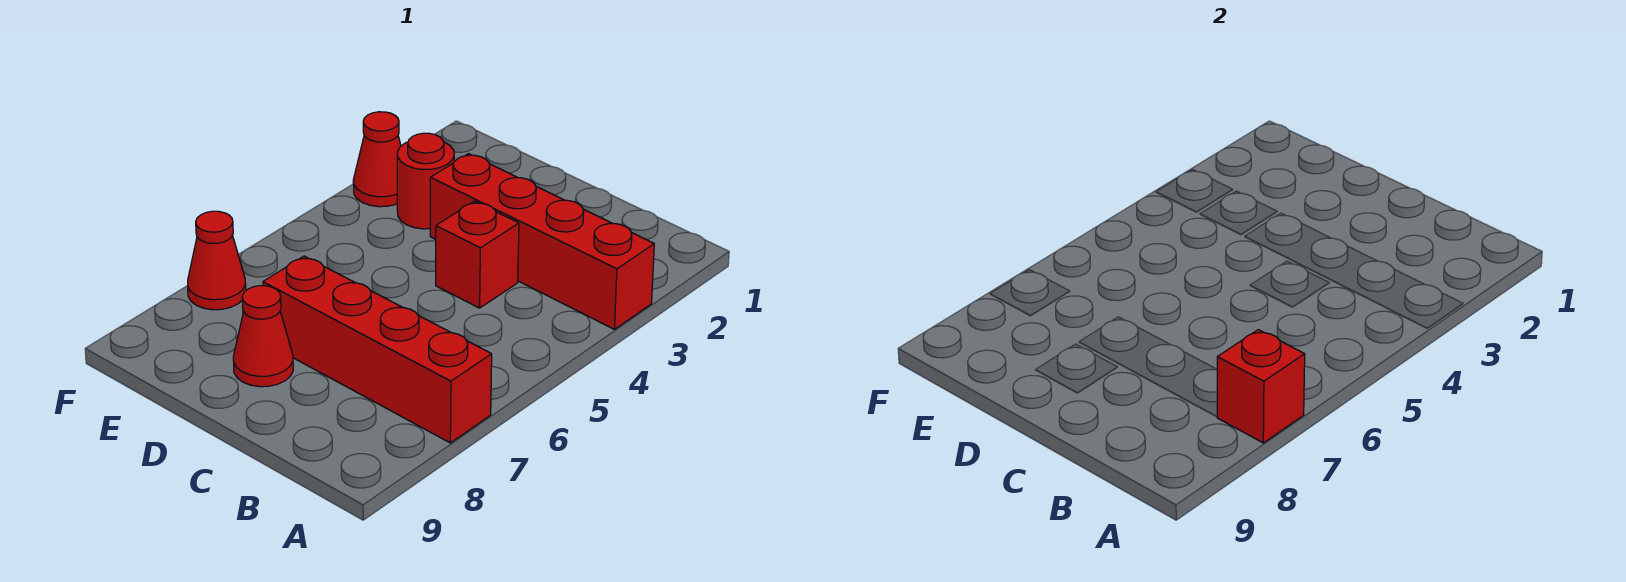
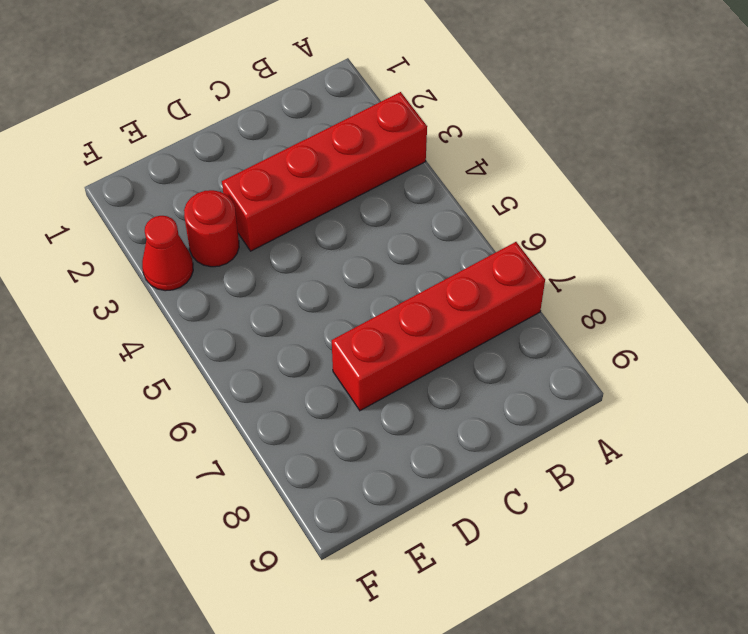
none -> red brick C4 level 1
none -> red cone D8 level 1

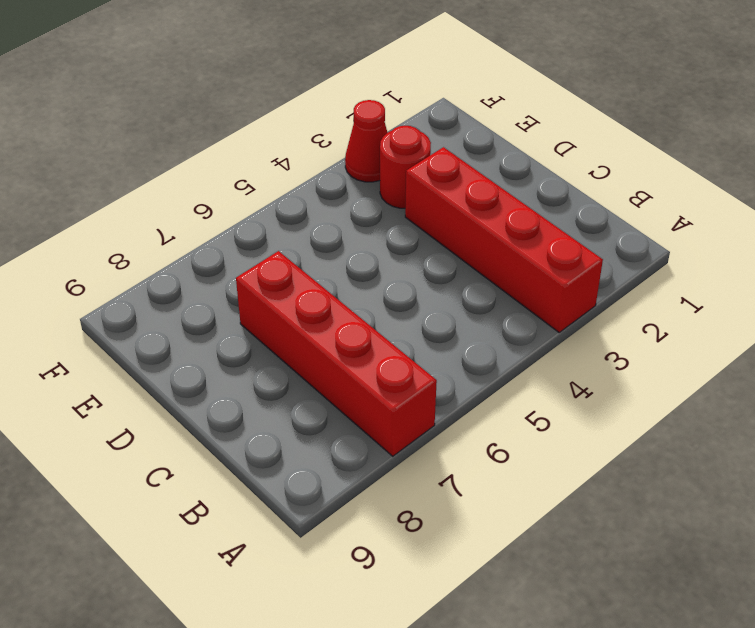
none -> red brick C4 level 1
none -> red cone D8 level 1

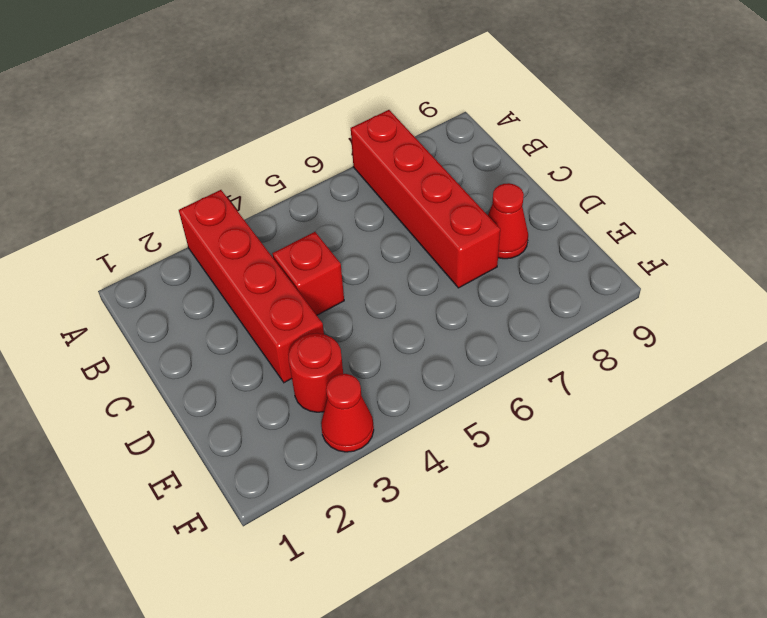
none -> red cone F7 level 1
none -> red brick A7 level 2

